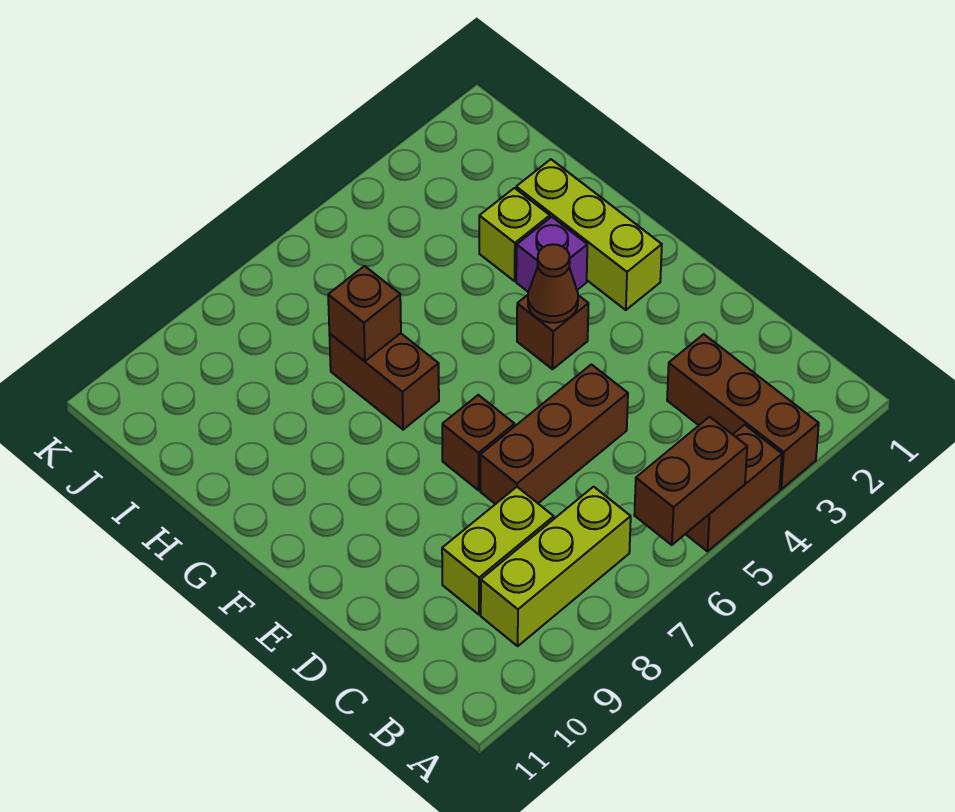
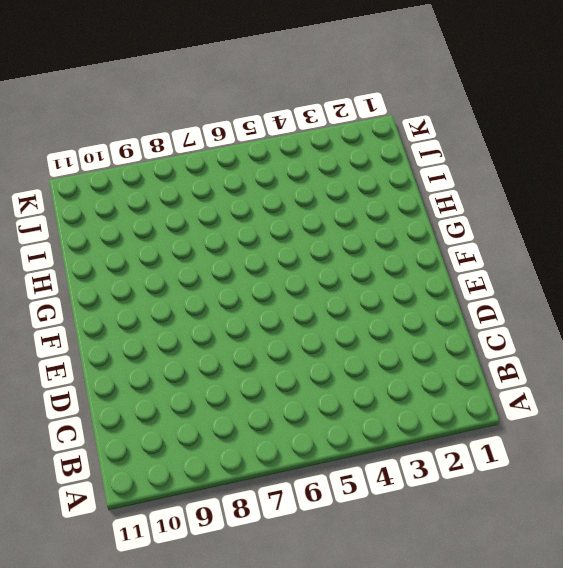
none -> brown brick A3:C3 level 1
none -> brown brick A4:A5 level 1
none -> lime brick B7:B9 level 1

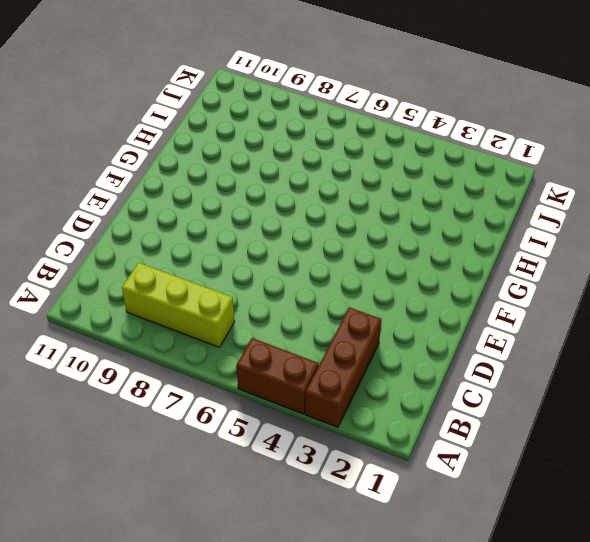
none -> lime brick C8:C9 level 1
none -> brown brick D5:D7 level 1
none -> brown brick E7 level 1

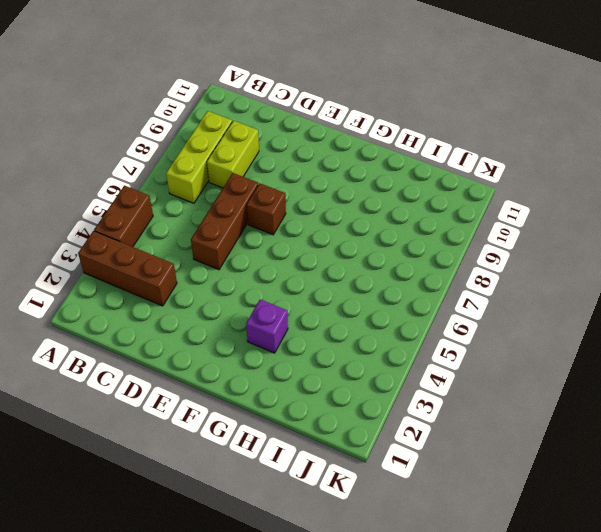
none -> lime brick F2:H2 level 1
none -> brown brick F4 level 1
none -> brown brick G7:H7 level 1

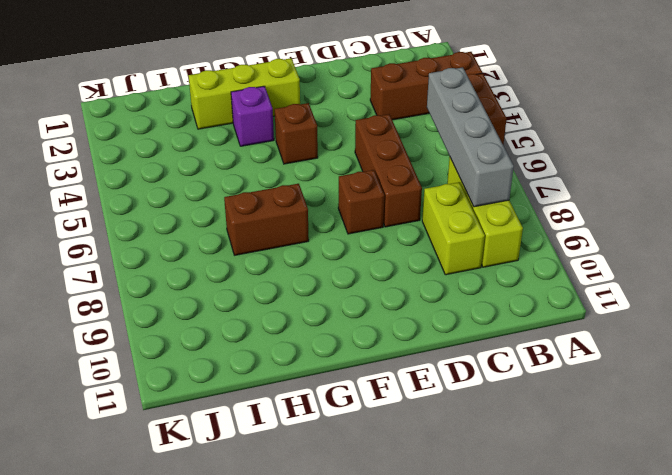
grey brick B5:B8 level 2 -> none
none -> lime brick H3 level 1
none -> brown brick A5:A6 level 2
none -> brown cone F4 level 2

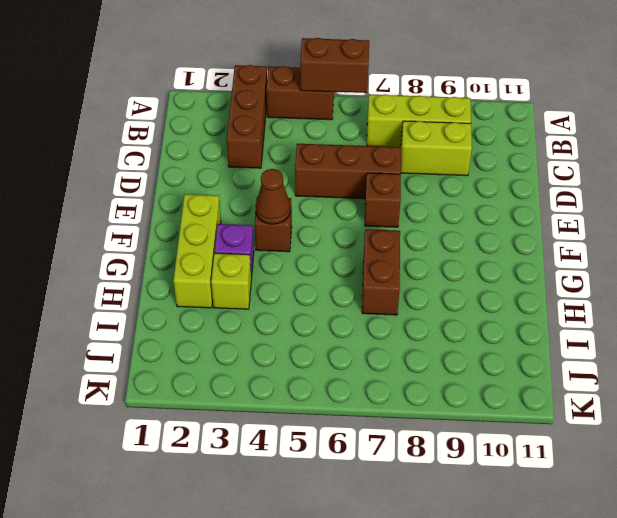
none -> brown brick H7 level 2

